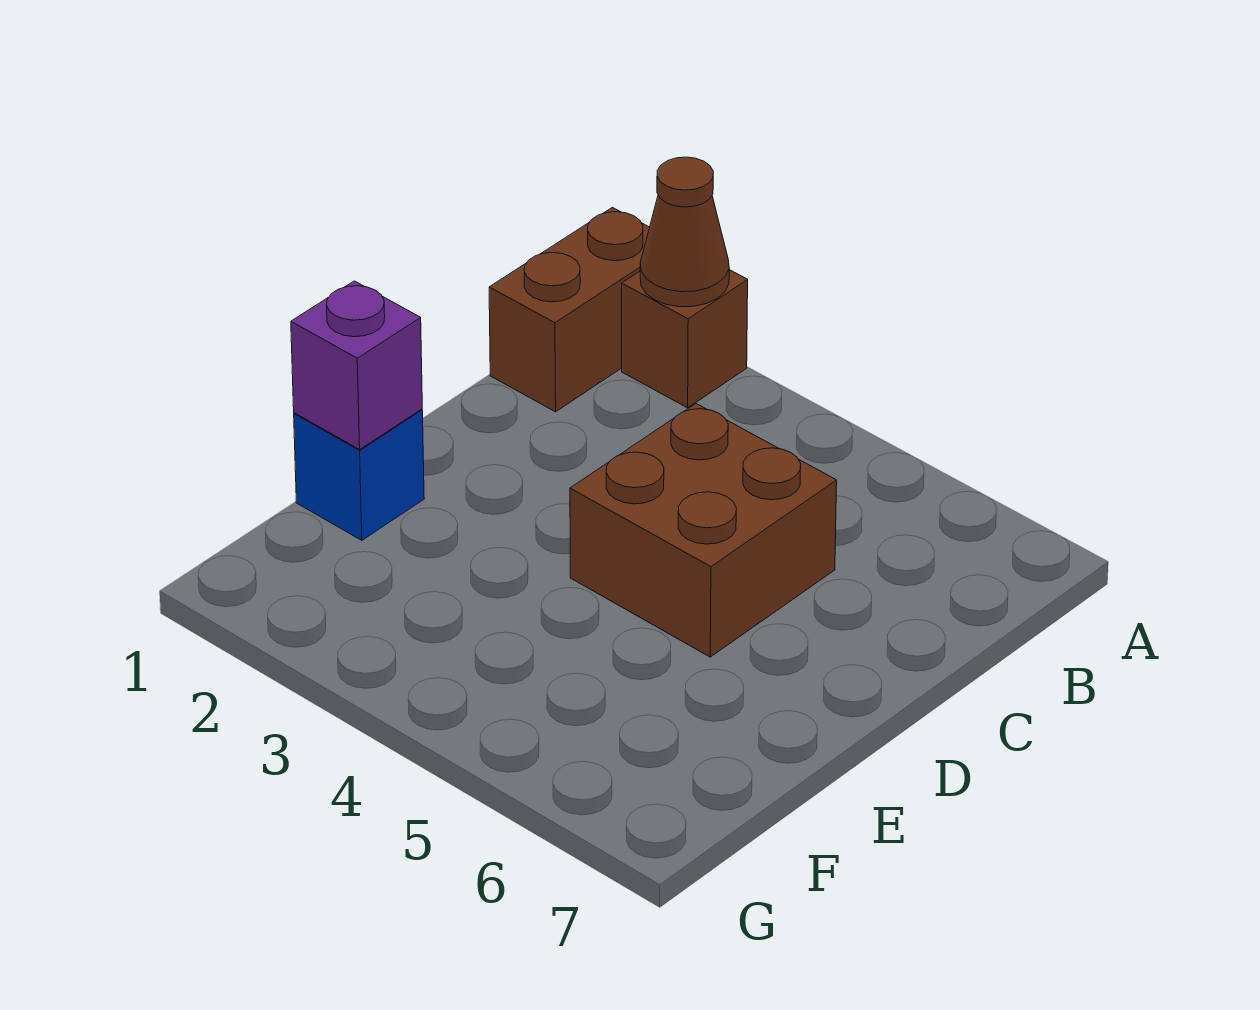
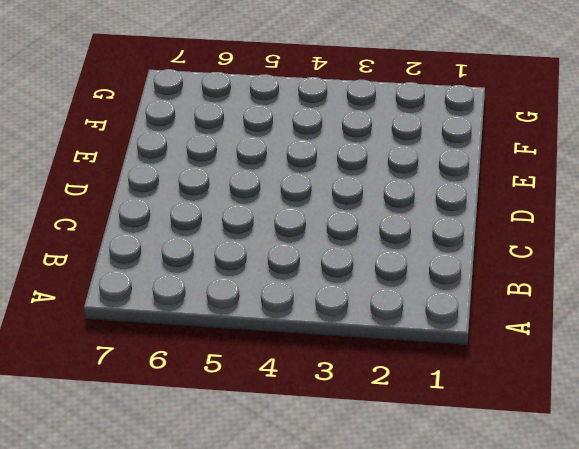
none -> brown brick A1:B1 level 1
none -> brown brick A2 level 1

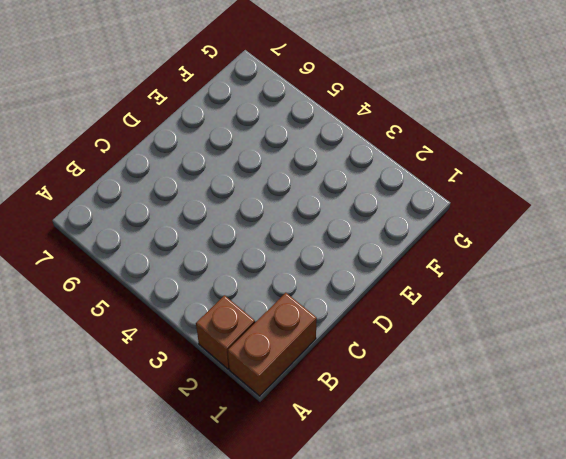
none -> brown brick C4:D5 level 1
none -> blue brick E1 level 1

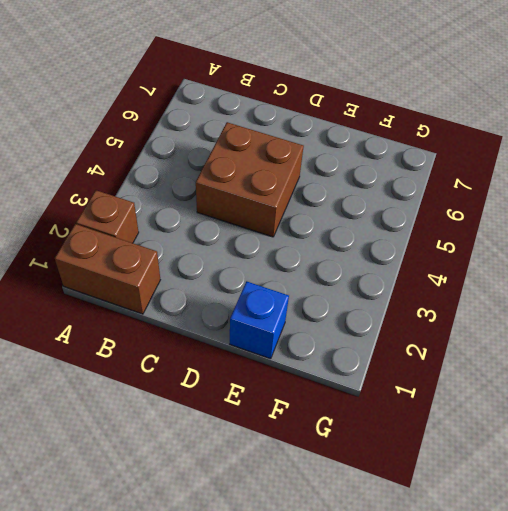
none -> brown cone A2 level 2
none -> purple brick E1 level 2

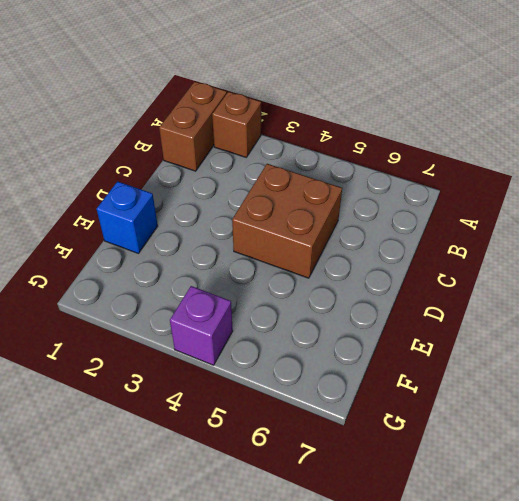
purple brick G4 level 1 -> purple brick E1 level 2
none -> brown cone A2 level 2

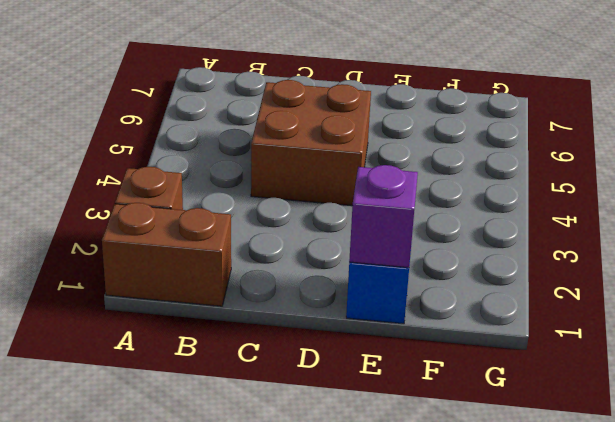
none -> brown cone A2 level 2

